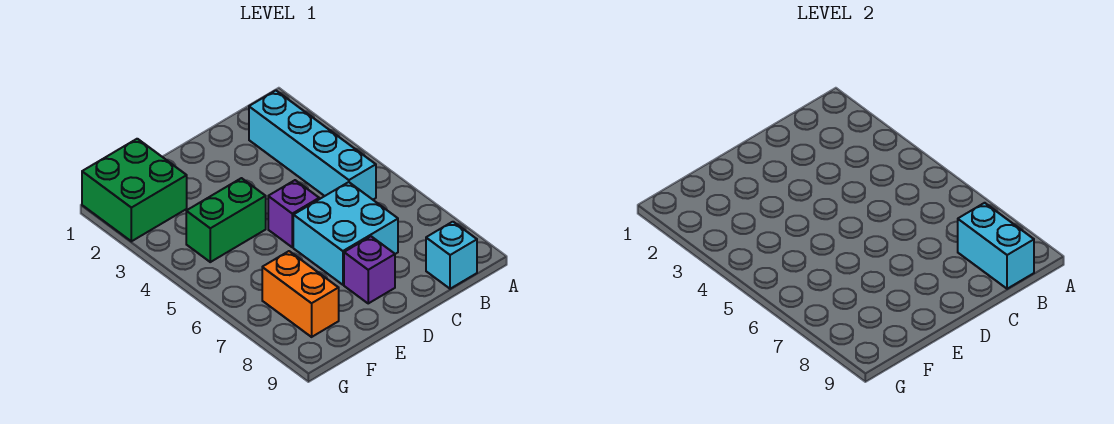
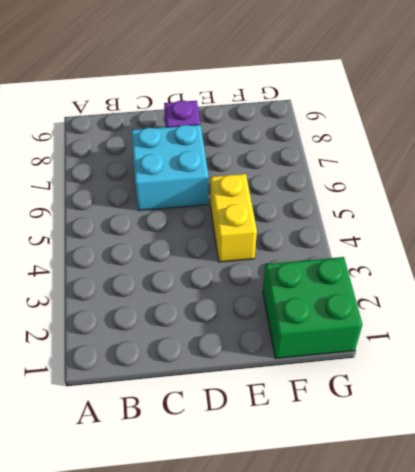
yellow brick E4:E5 level 1 -> green brick E4:F4 level 1
none -> cyan brick B2:B5 level 1
none -> cyan brick B9 level 1

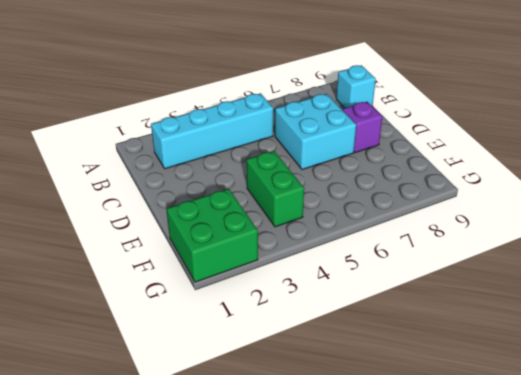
none -> purple brick D5 level 1
none -> orange brick F7:F8 level 1

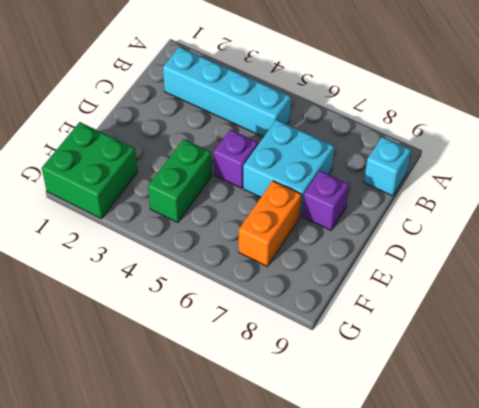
orange brick E7:F7 level 1 -> orange brick F7:F8 level 1
none -> cyan brick B8:B9 level 2

